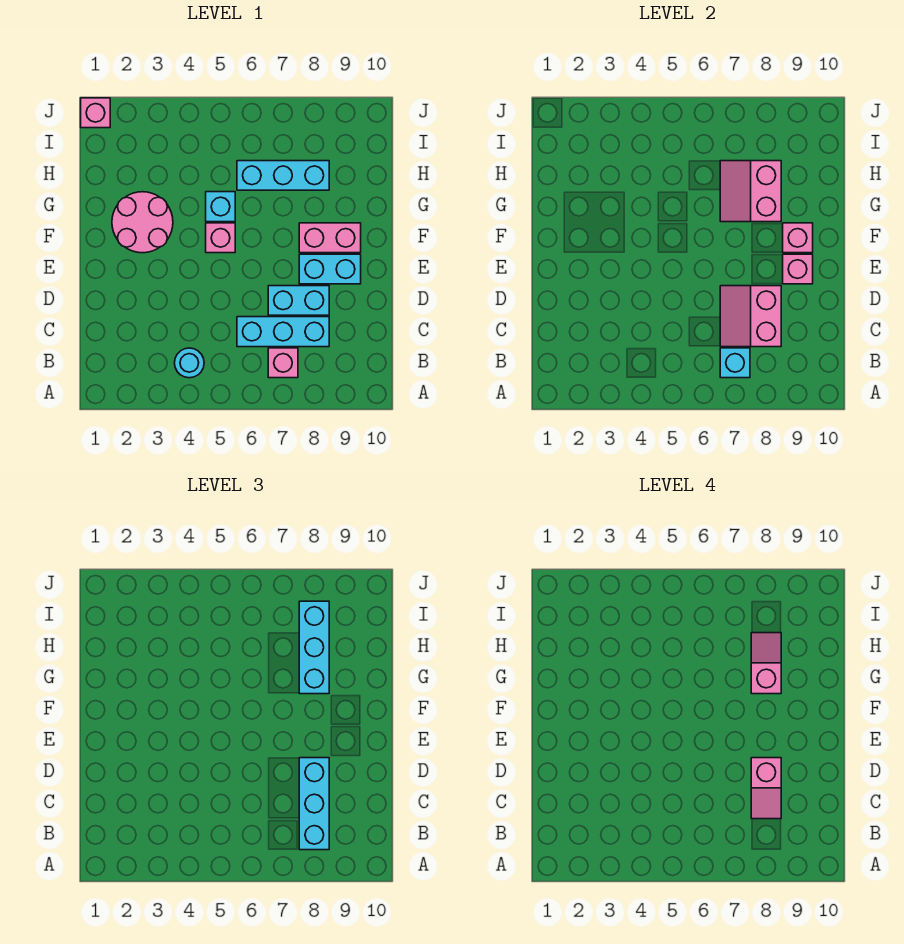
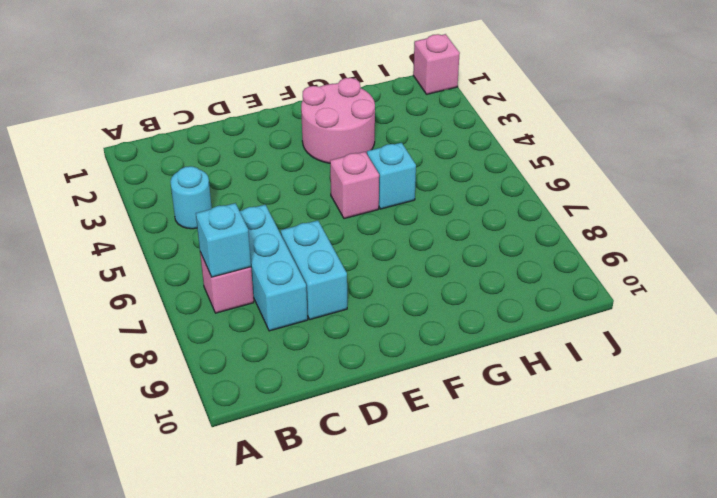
none -> cyan brick E8:E9 level 1
none -> pink brick F8:F9 level 1
none -> cyan brick H6:H8 level 1

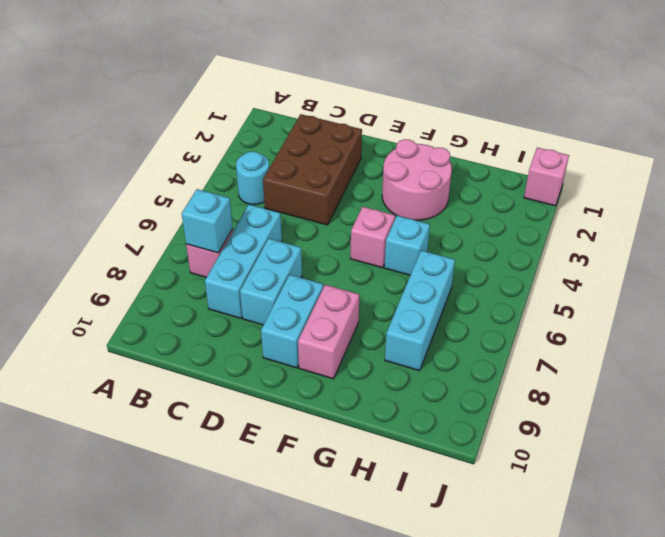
brown brick C2:D4 level 1 -> none
none -> pink slope C7:D8 level 2 top 8
none -> pink brick E9 level 2
none -> pink brick F9 level 2

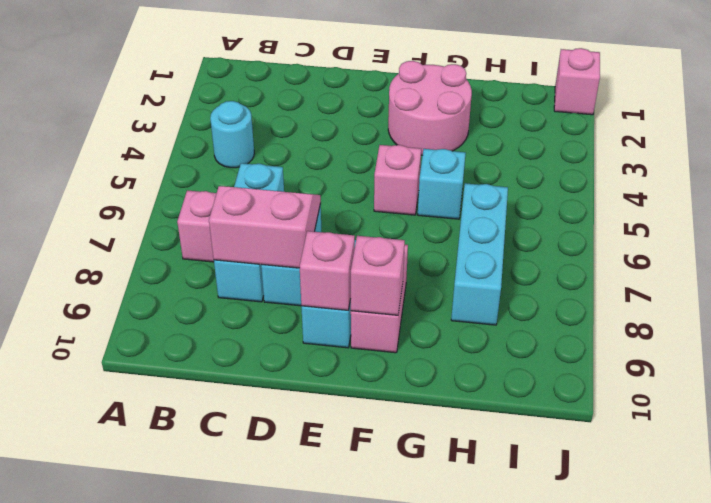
none -> cyan brick B7 level 2
none -> pink slope G7:H8 level 2 top 8
none -> cyan brick B8:D8 level 3

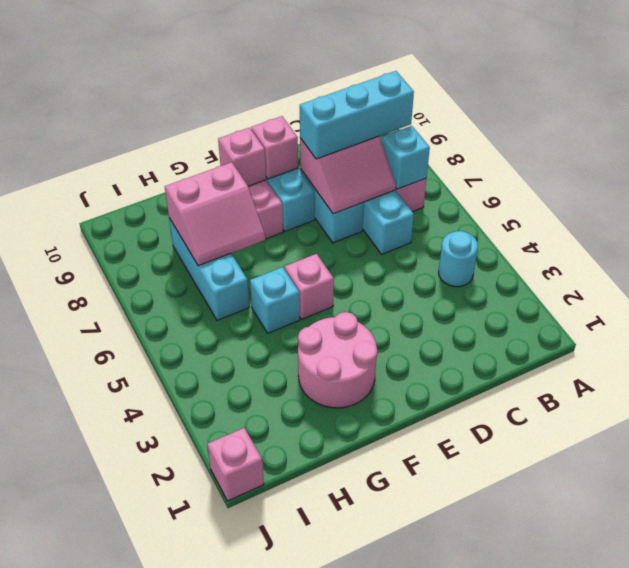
none -> cyan brick G8:I8 level 3
none -> pink slope C8:D8 level 4 top D
none -> pink slope G8:H8 level 4 top G

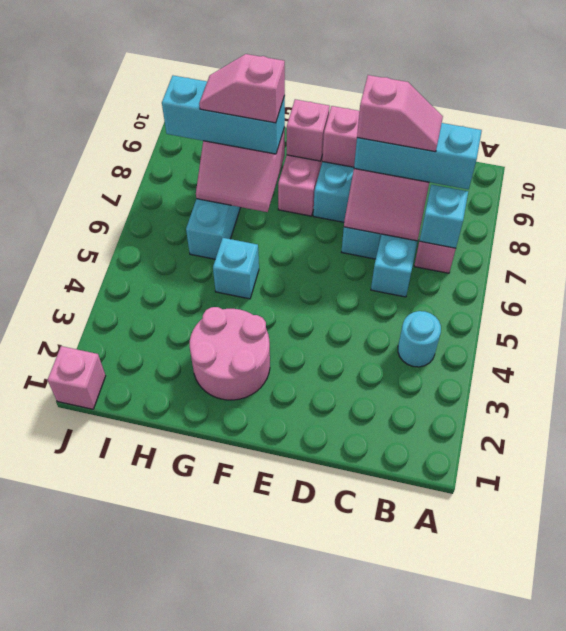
none -> pink brick F5 level 1

